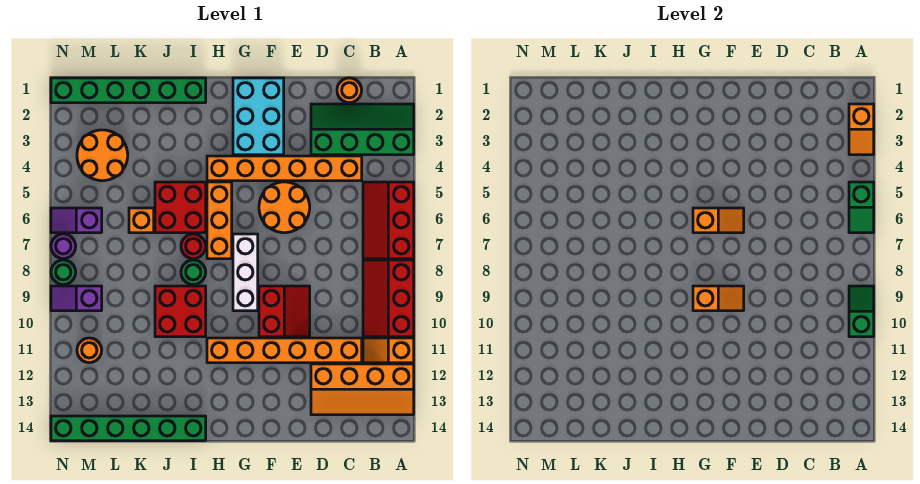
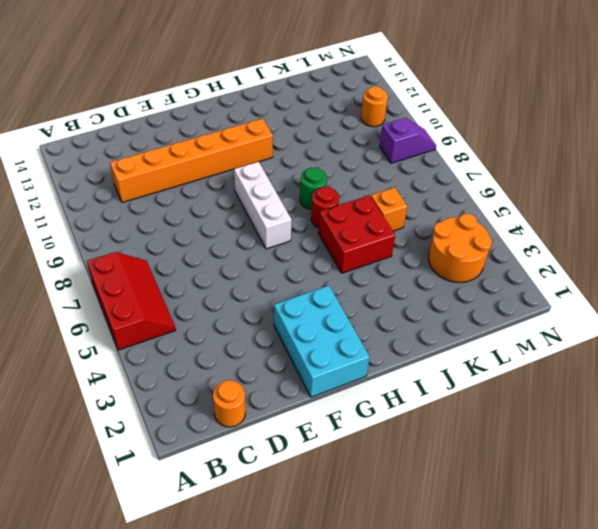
none -> green slope A2:D3 level 1 top 3
none -> red slope A8:B10 level 1 top A
none -> orange slope A11:B11 level 1 top A
none -> orange slope A12:D13 level 1 top 12

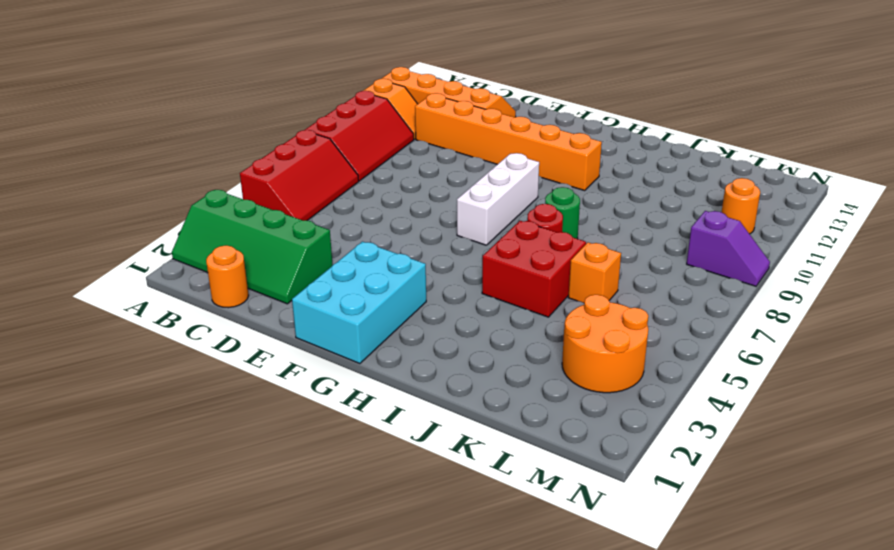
none -> orange brick C4:H4 level 1
none -> orange round brick E5:F6 level 1
none -> red slope E9:F10 level 1 top F
none -> orange brick H5:H7 level 1

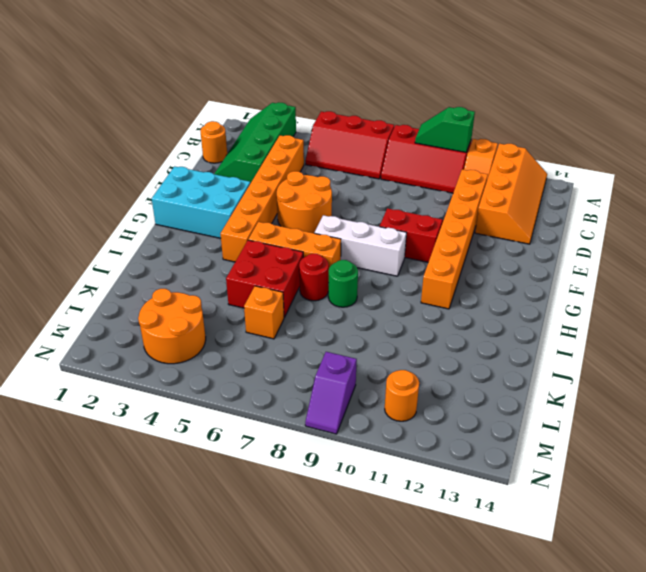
none -> green brick I1:N1 level 1
none -> red brick I9:J10 level 1
none -> green brick I14:N14 level 1
none -> purple slope M6:N6 level 1 top M

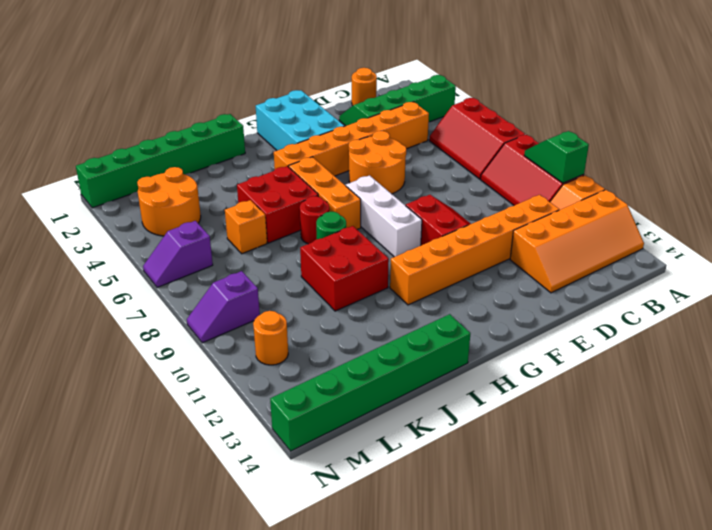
none -> purple round brick N7 level 1
none -> green round brick N8 level 1
none -> orange slope A2:A3 level 2 top 2
none -> green slope A5:A6 level 2 top 5

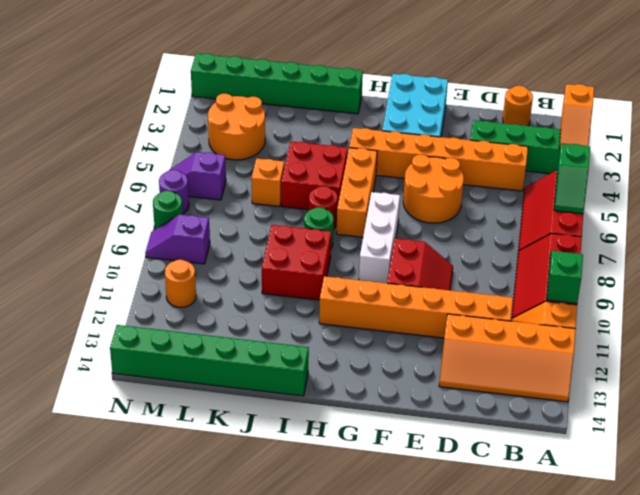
none -> orange slope F6:G6 level 2 top G
none -> orange slope F9:G9 level 2 top G

